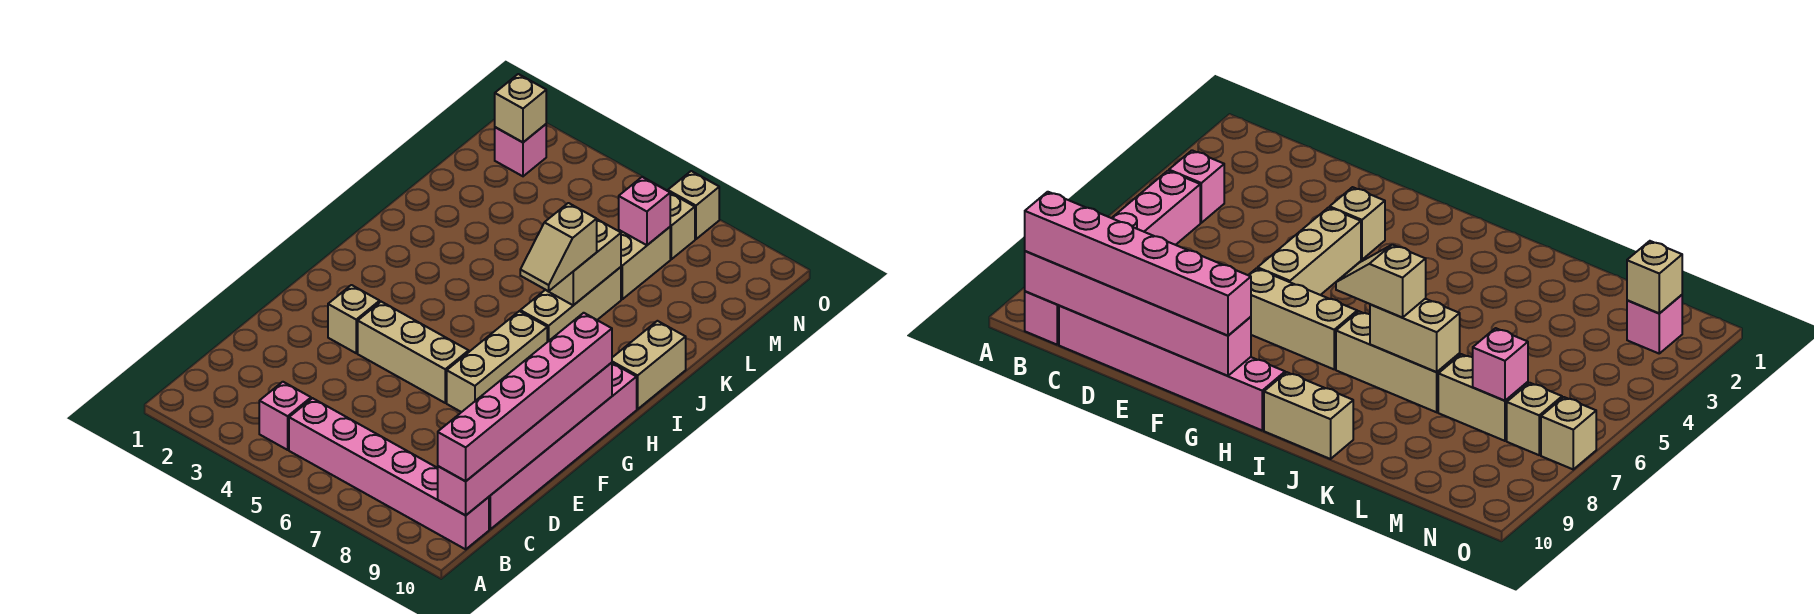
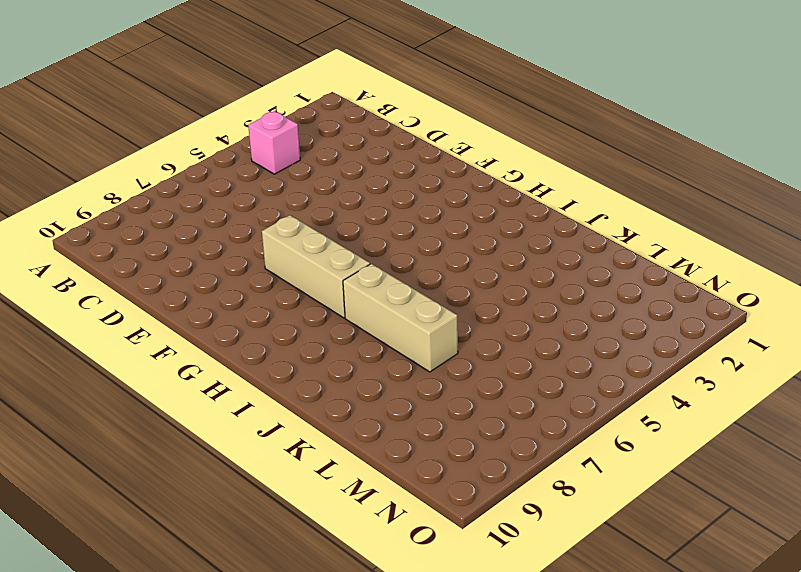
none -> pink brick B5:B10 level 1
none -> pink brick C10:H10 level 1
none -> tan brick F3 level 1

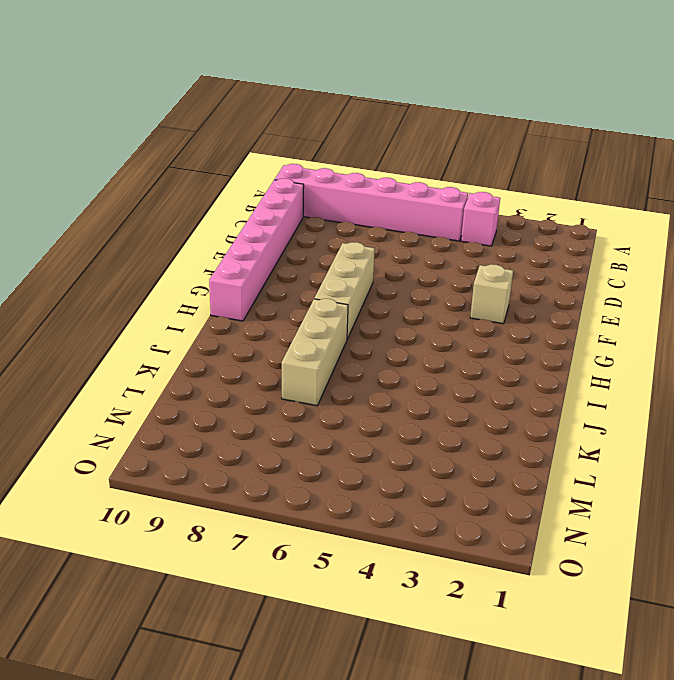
none -> tan brick F4:F6 level 1
none -> tan brick I10:J10 level 1
none -> tan brick L7:M7 level 1

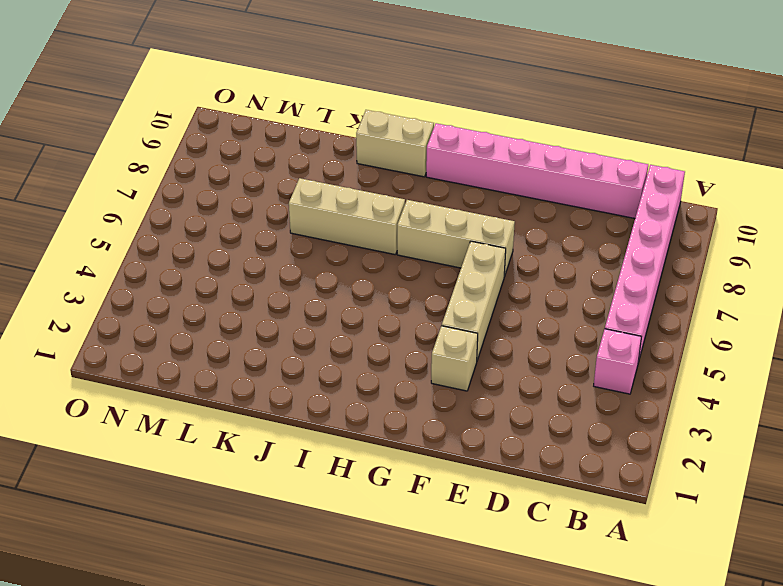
none -> tan brick L7:M7 level 1
none -> pink brick N2 level 1
none -> tan brick N7 level 1

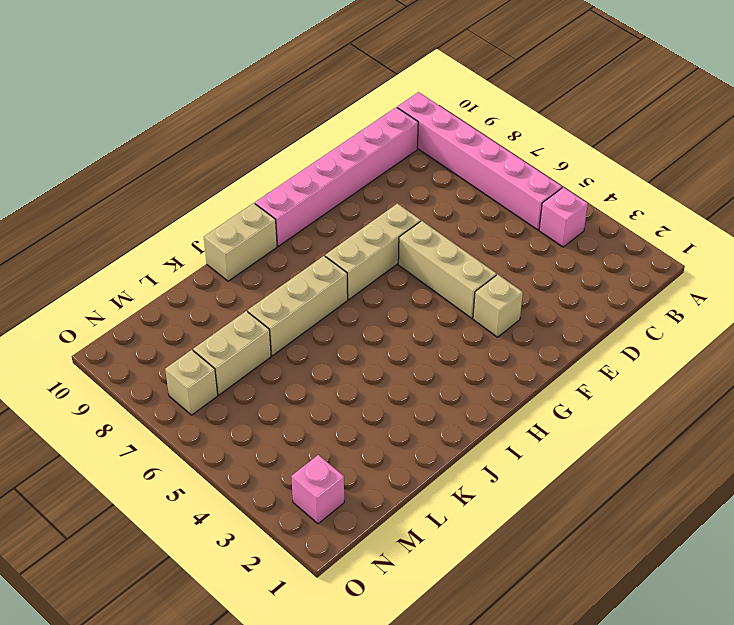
none -> tan brick O7 level 1
none -> pink brick B10:G10 level 2
none -> tan brick J7:K7 level 2

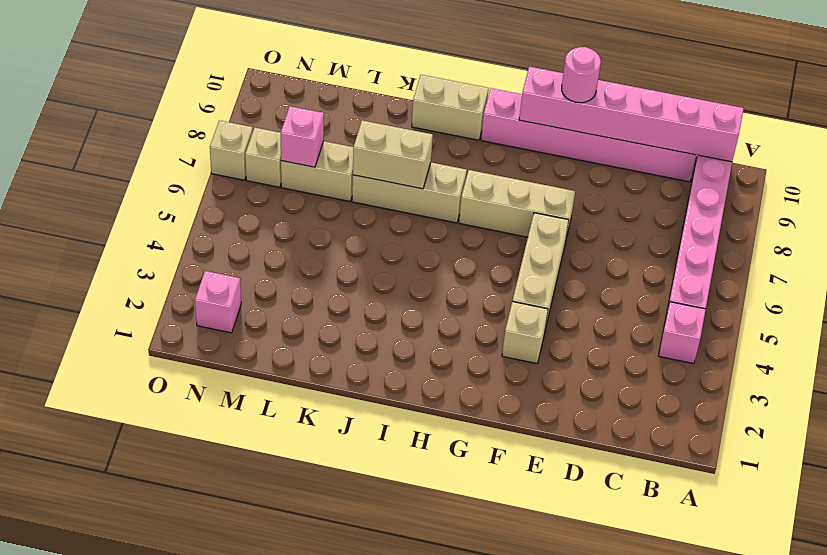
pink round brick F10 level 3 -> pink brick B10:G10 level 3
none -> tan brick N2 level 2
none -> tan slope I7:J7 level 3 top J

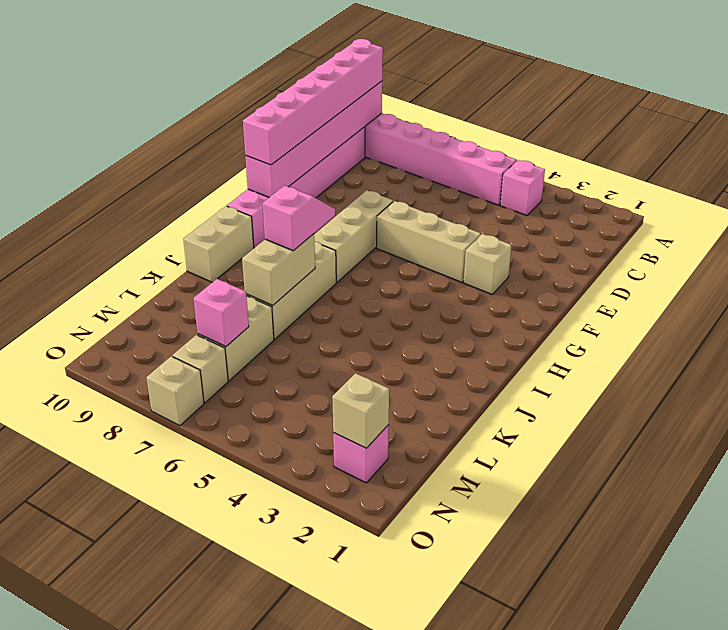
pink slope I7:J7 level 3 top J -> tan slope I7:J7 level 3 top J

